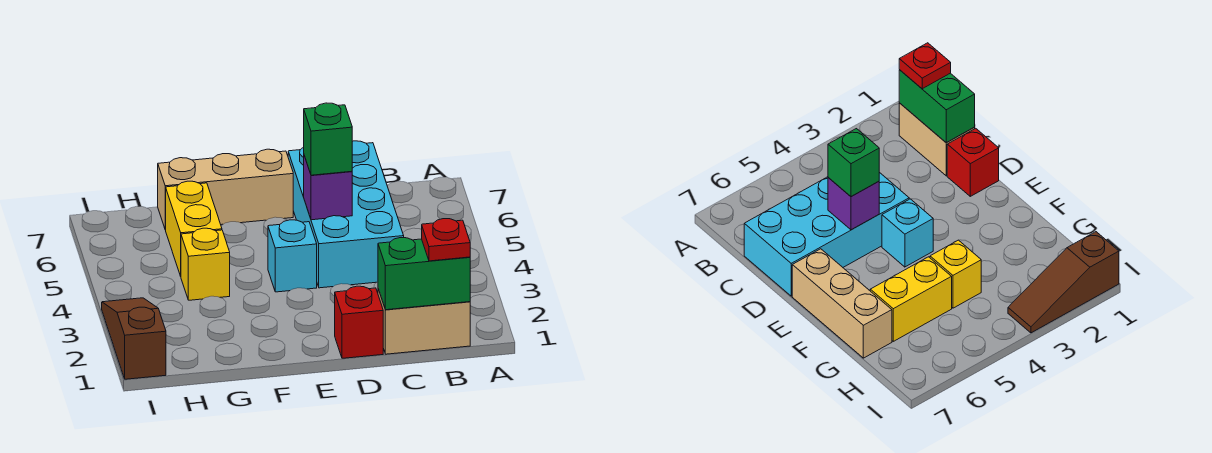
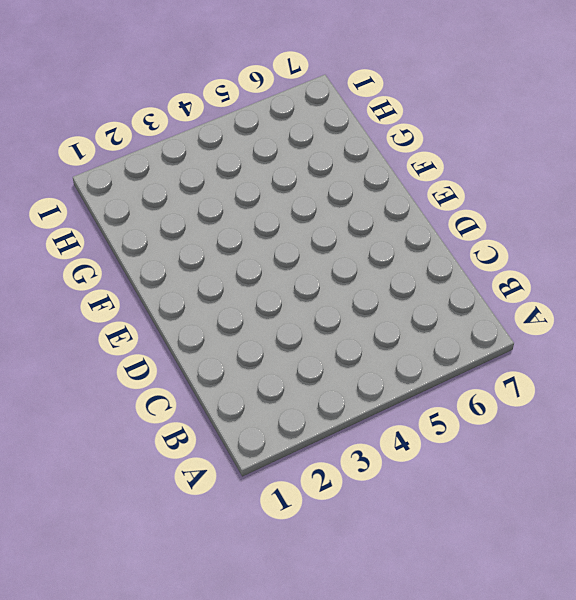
none -> tan brick B1:C1 level 1
none -> cyan brick C4:D7 level 1
none -> red brick D1 level 1

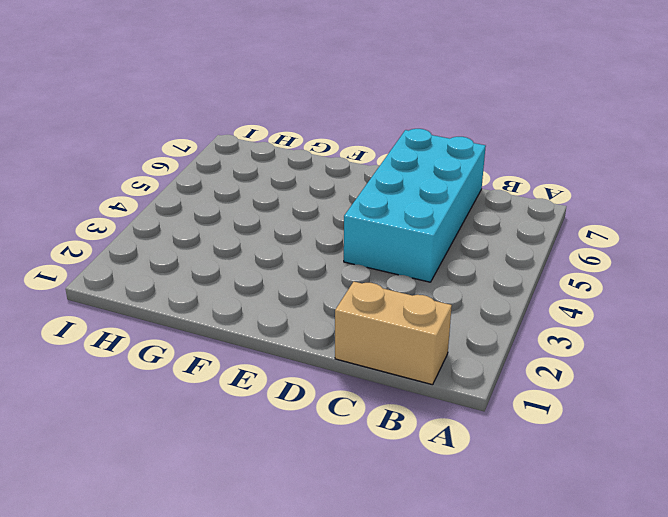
none -> red brick D1 level 1
none -> cyan brick E4 level 1
none -> tan brick E7:G7 level 1

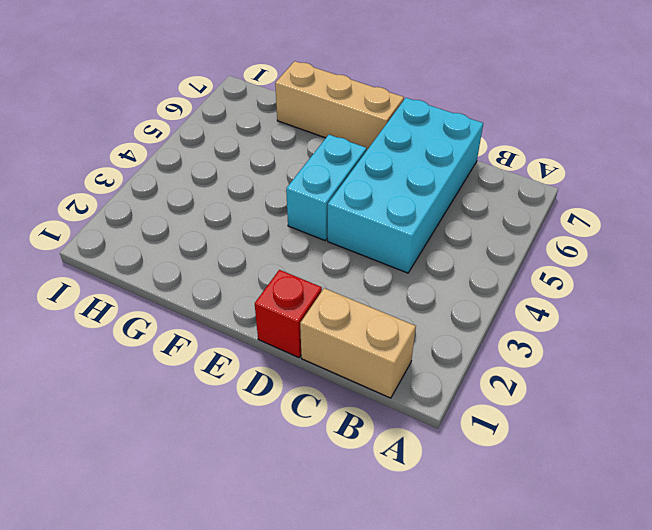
cyan brick E4:E5 level 1 -> cyan brick E4 level 1
none -> yellow brick G4 level 1
none -> yellow brick G5:G6 level 1
none -> brown slope I1:I3 level 1 top 1

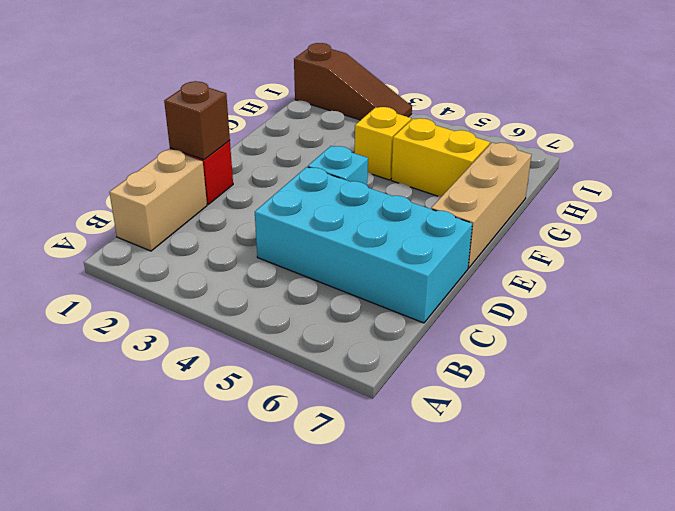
brown brick D1 level 2 -> none
none -> green brick B1:C1 level 2
none -> purple brick D5 level 2
none -> red plate B1 level 3

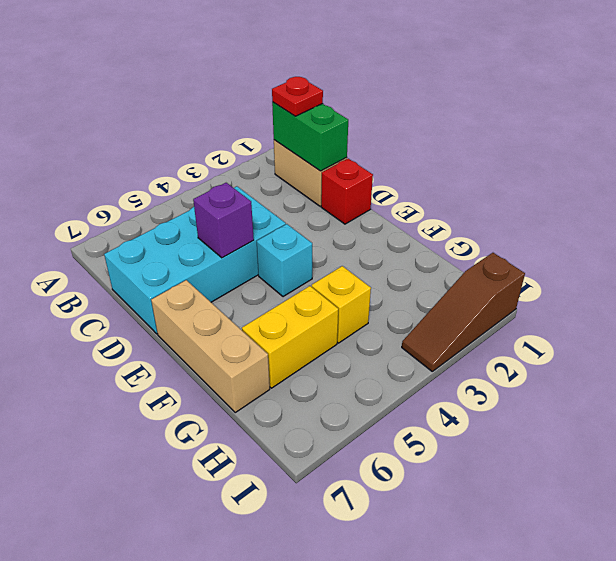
none -> green brick D5 level 3

